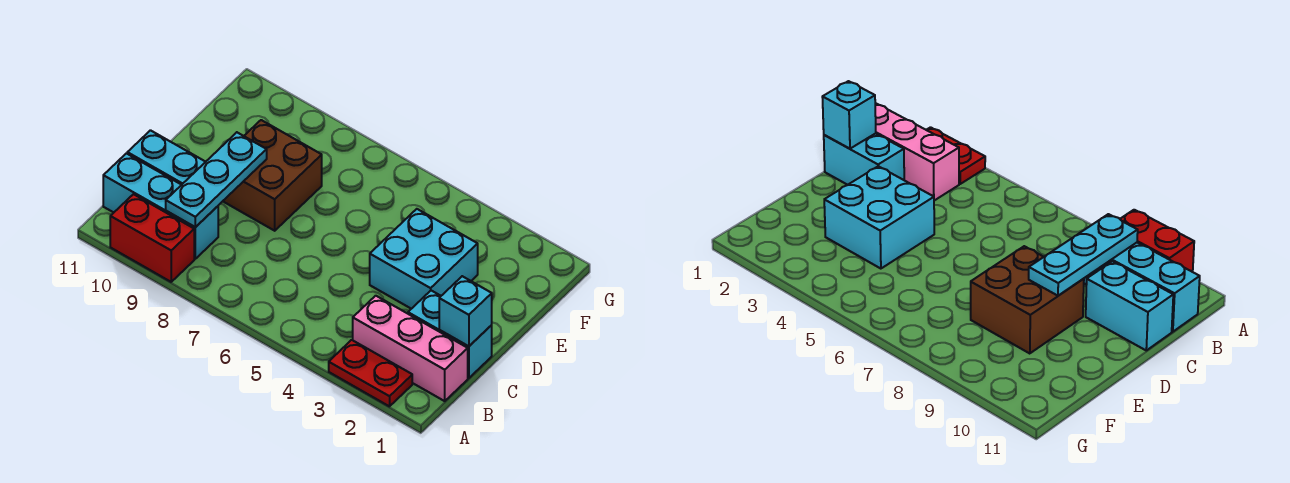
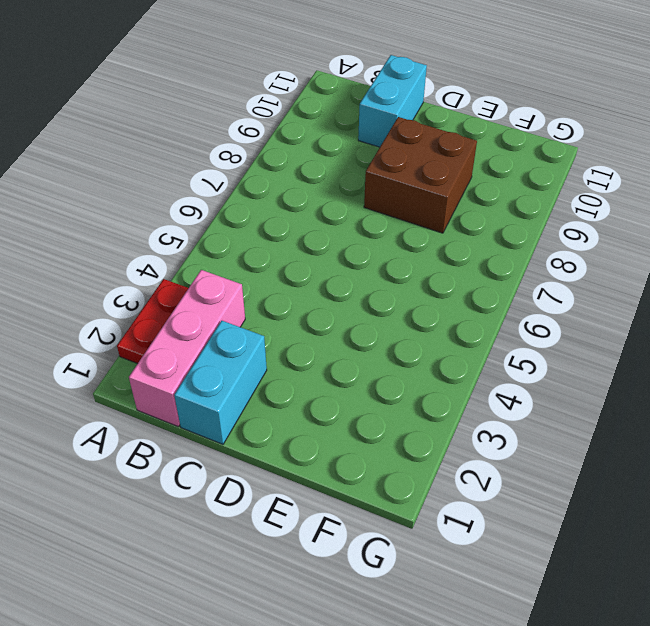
none -> red brick A9:A10 level 1
none -> cyan brick B9:B11 level 1

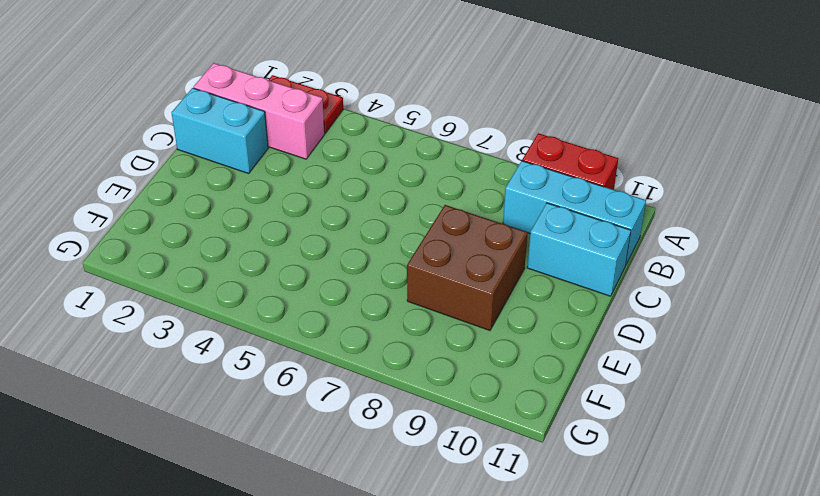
none -> cyan brick D3:E4 level 1
none -> cyan plate B9:D9 level 2

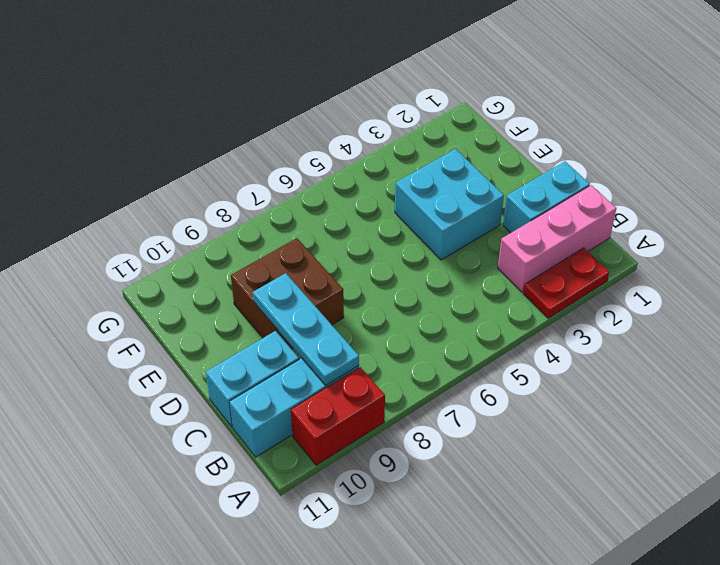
none -> cyan brick C1 level 2

